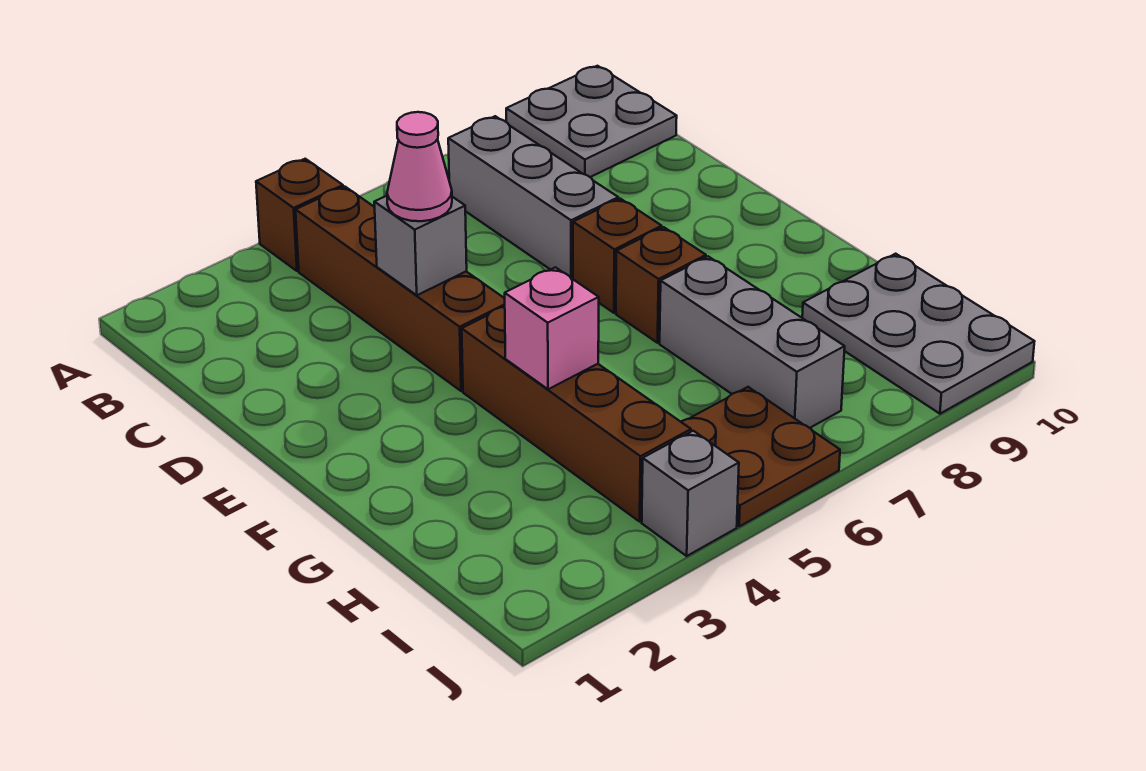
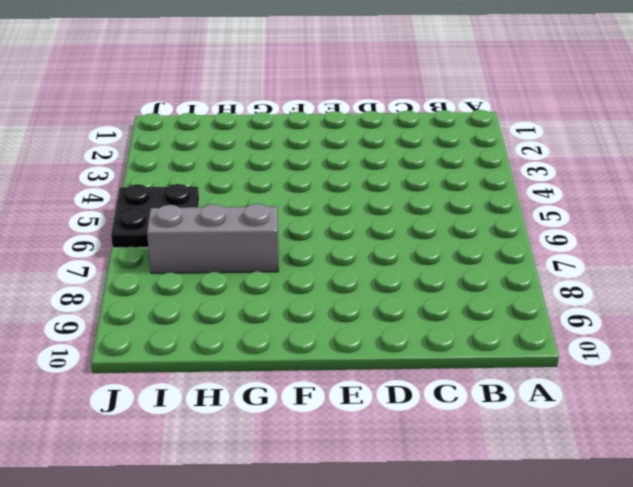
black plate I5:J6 level 1 -> brown plate I5:J6 level 1
none -> brown brick A4 level 1
none -> grey plate A9:B10 level 1
none -> brown brick B4:E4 level 1

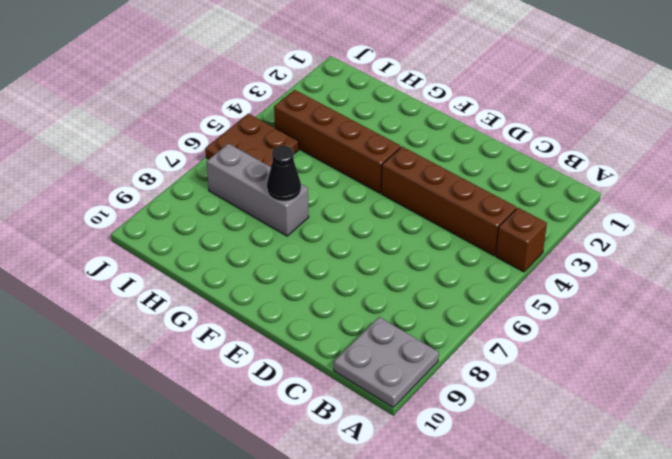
black cone G7 level 2 -> none
none -> grey brick B7:D7 level 1
none -> brown brick E7 level 1
none -> brown brick F7 level 1

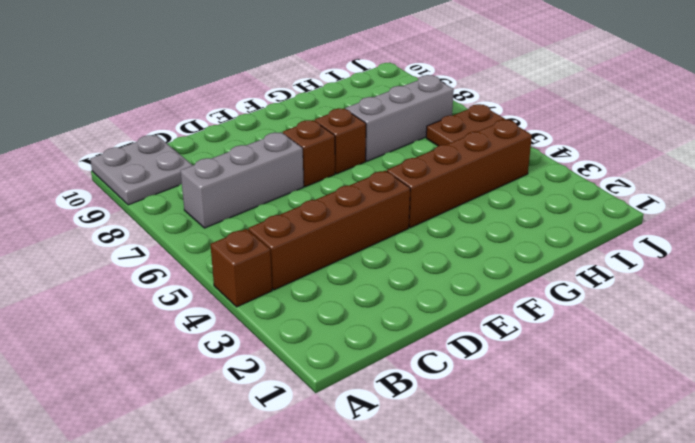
none -> grey plate H9:J10 level 1
none -> grey brick J4 level 1
none -> grey brick D4 level 2

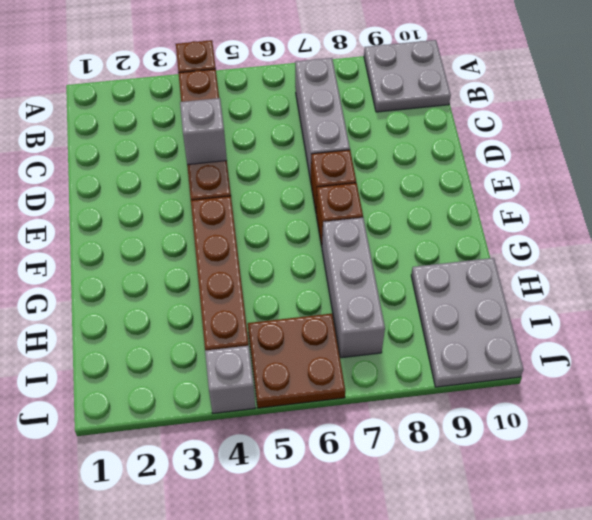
none -> pink brick G4 level 2
none -> pink cone D4 level 3

